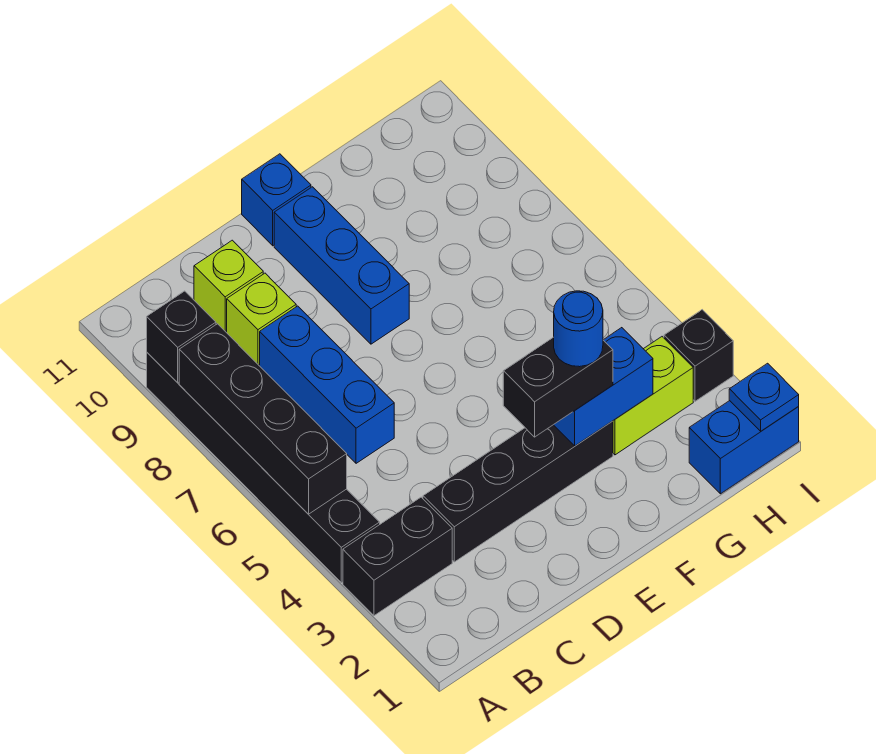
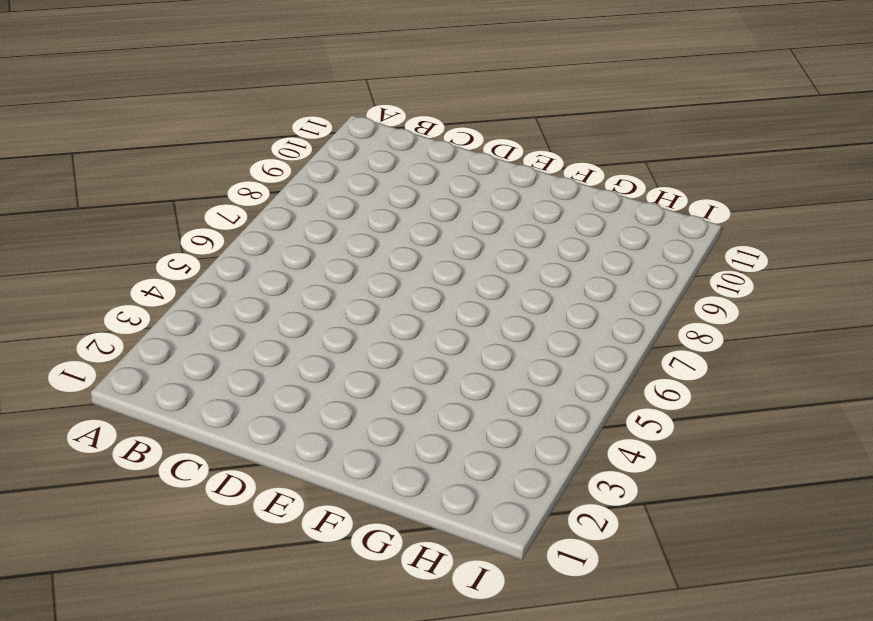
none -> black brick A3:B3 level 1
none -> black brick A4:A9 level 1
none -> black brick C3:F3 level 1

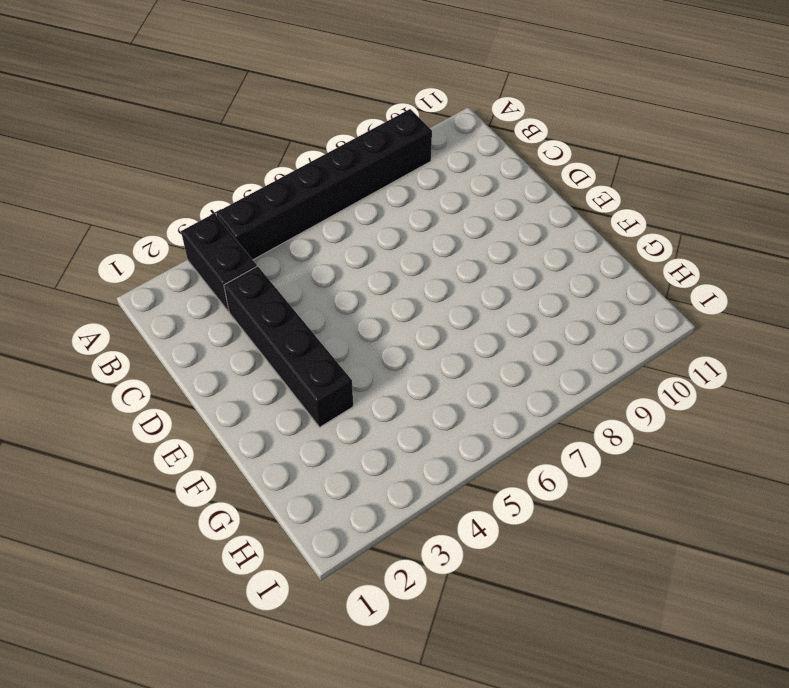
none -> blue brick C6:C8 level 1
none -> lime brick C9 level 1
none -> lime brick C10 level 1

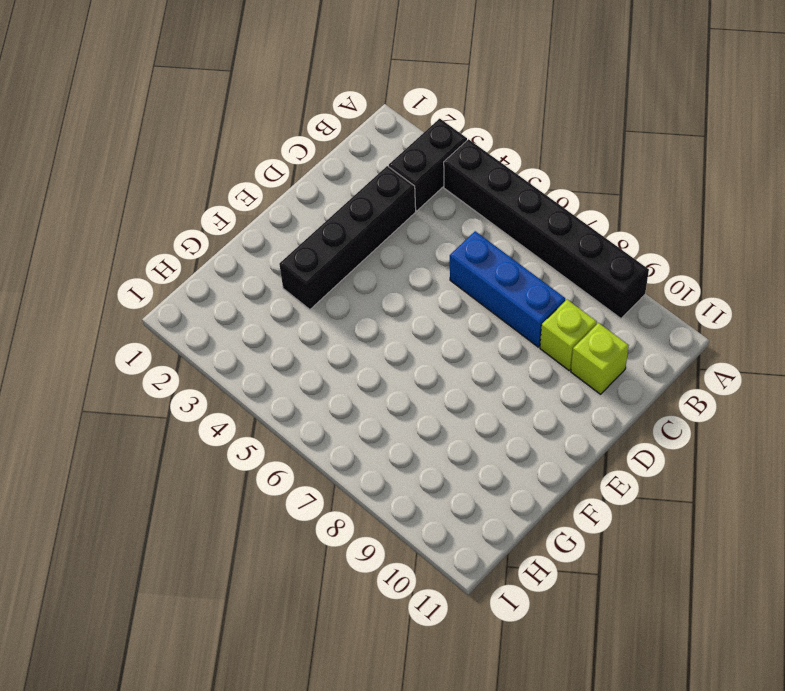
none -> blue brick E8:E10 level 1
none -> blue brick E11 level 1
none -> lime brick G3:H3 level 1

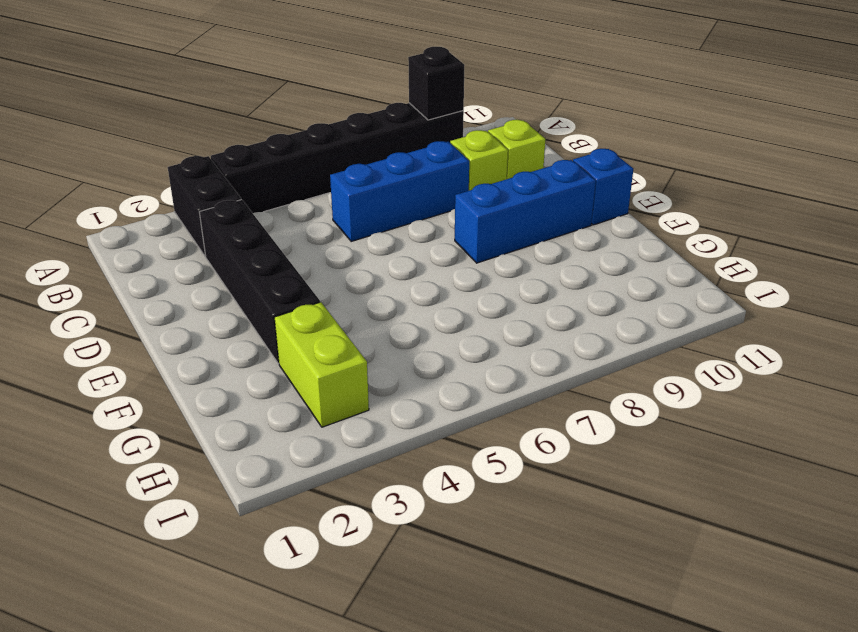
none -> blue brick H1:I1 level 1
none -> black brick I3 level 1
none -> black brick A5:A8 level 2

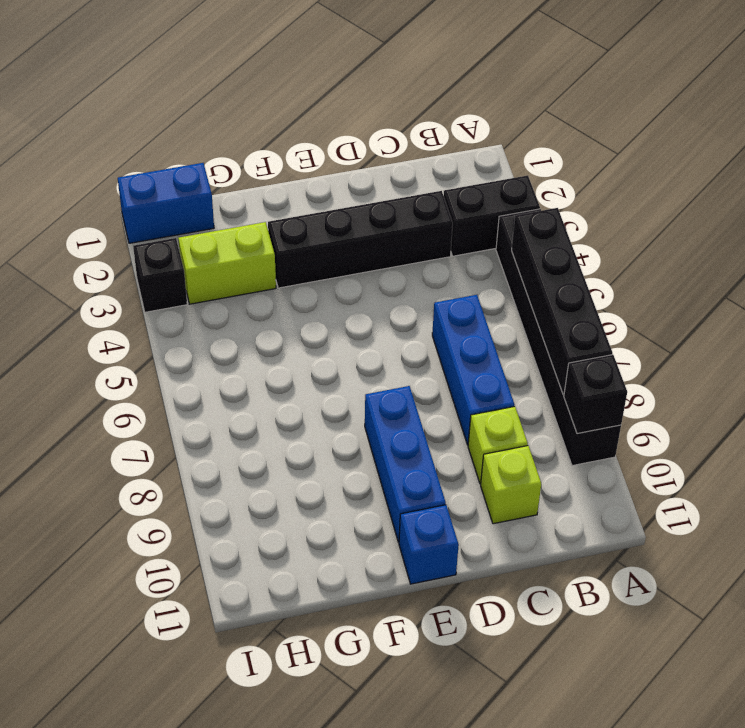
none -> blue brick F3:G3 level 2
none -> blue plate I1 level 2
none -> black brick E3:F3 level 3

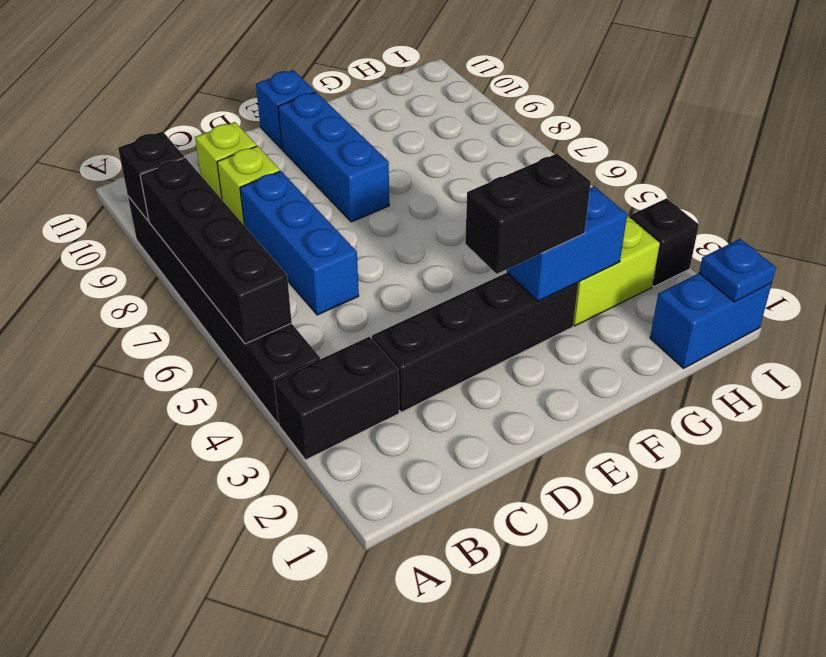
none -> blue round brick F3 level 4

